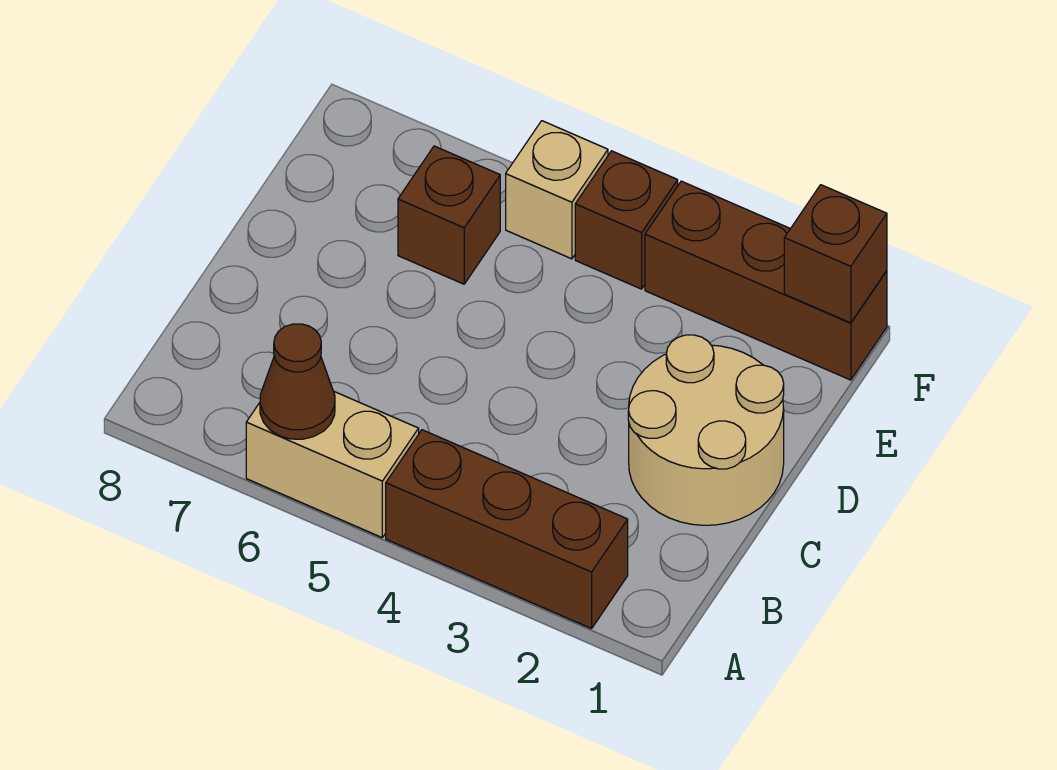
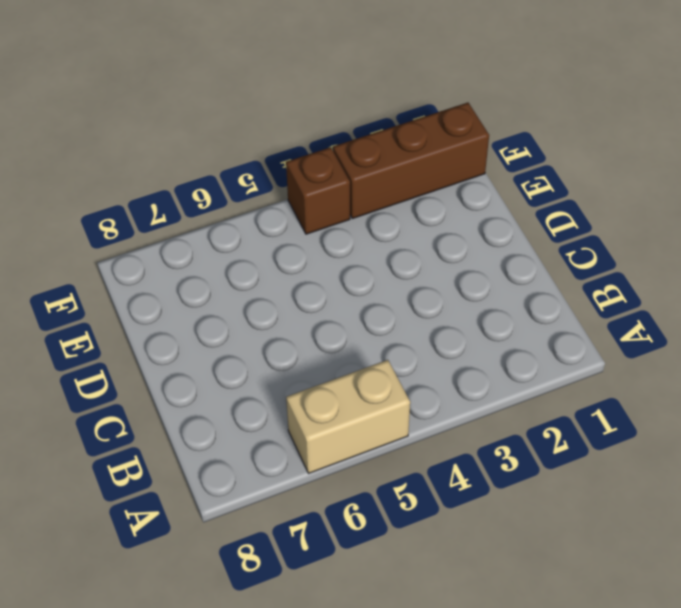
none -> brown brick A2:A4 level 1
none -> tan round brick C1:D2 level 1

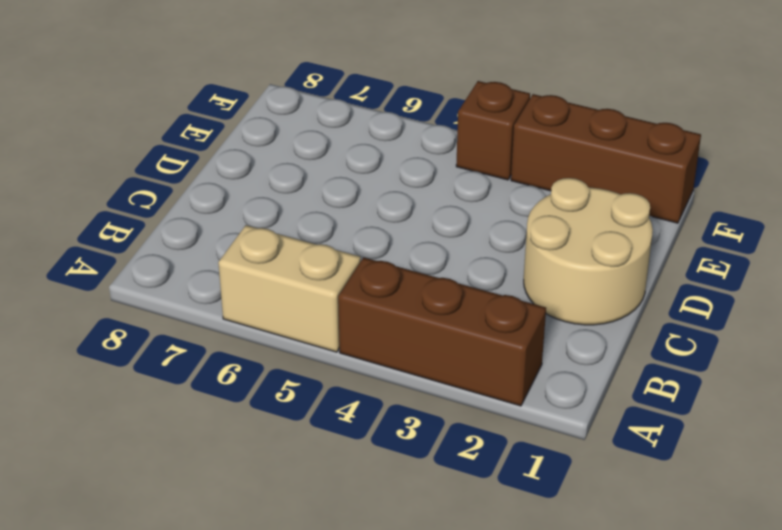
none -> brown brick E6 level 1
none -> tan brick F5 level 1

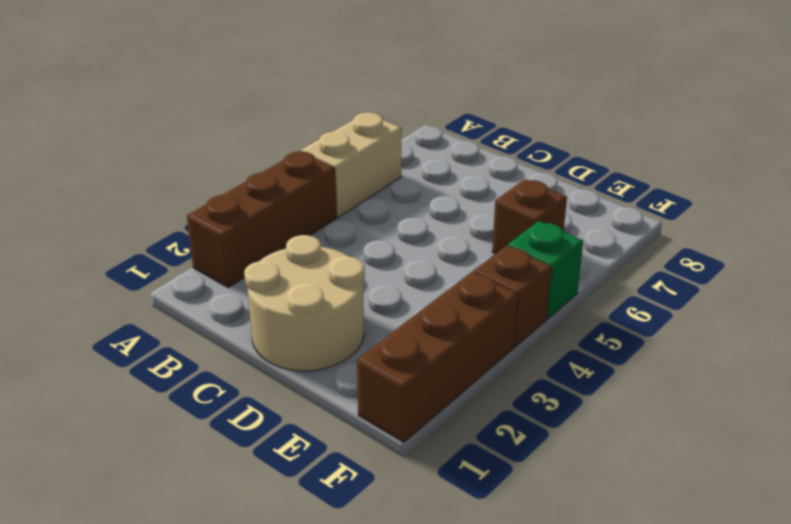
green brick F5 level 1 -> tan brick F5 level 1
none -> brown cone A6 level 2
none -> brown brick F1 level 2

